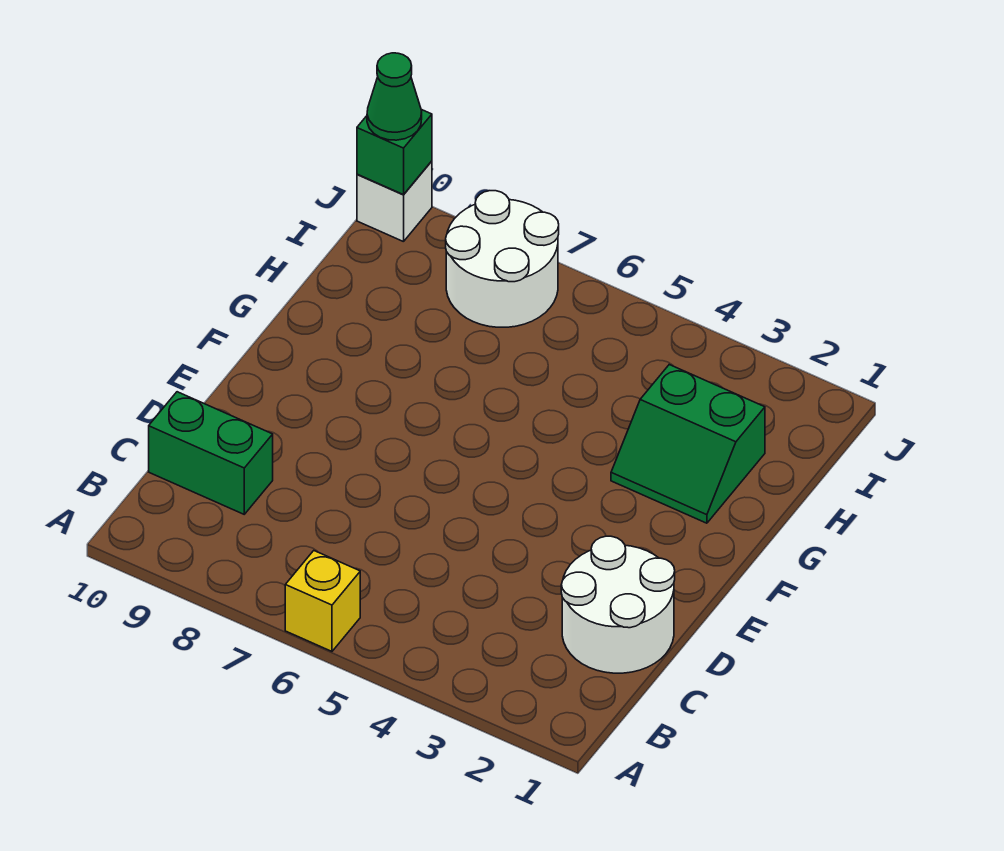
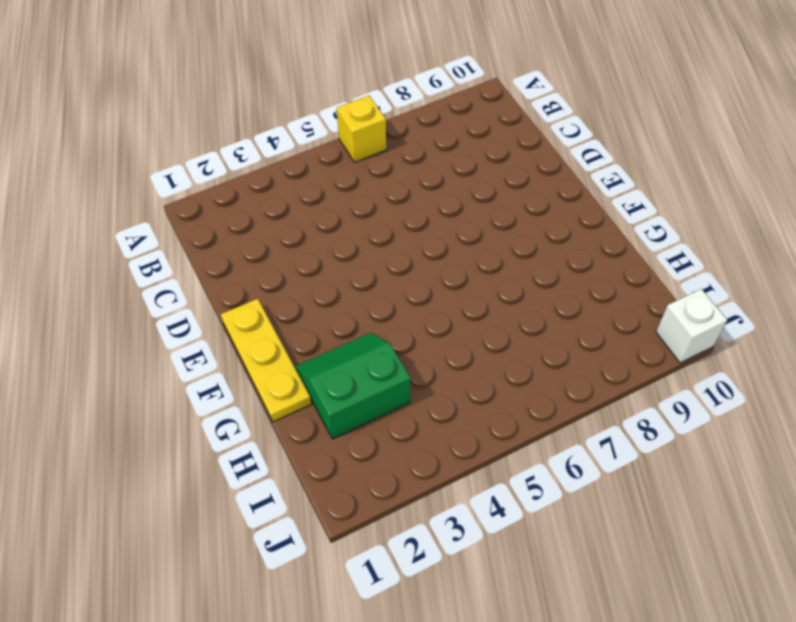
yellow plate E1:G1 level 1 -> none
none -> white round brick C1:D2 level 1
none -> green brick C9:C10 level 1

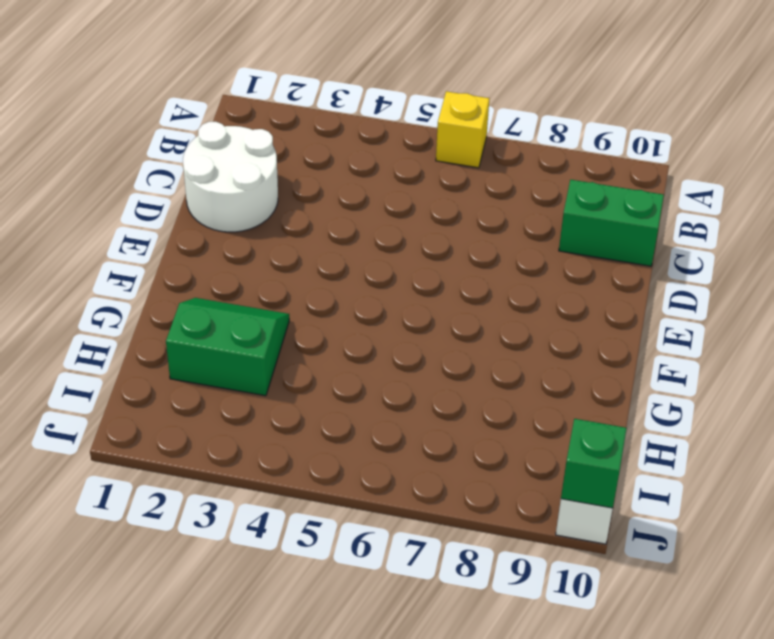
none -> white round brick I7:J8 level 1
none -> green cone J10 level 3

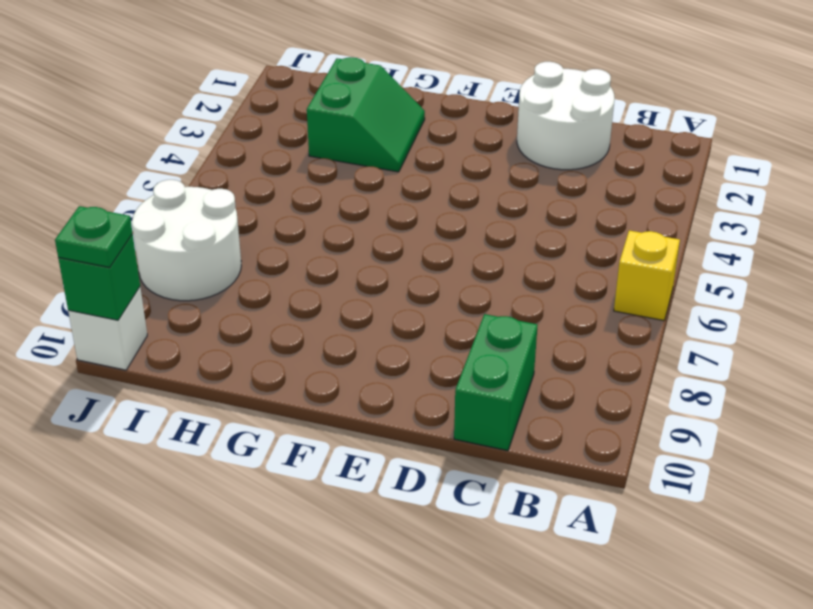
green plate J10 level 3 -> green cone J10 level 3

